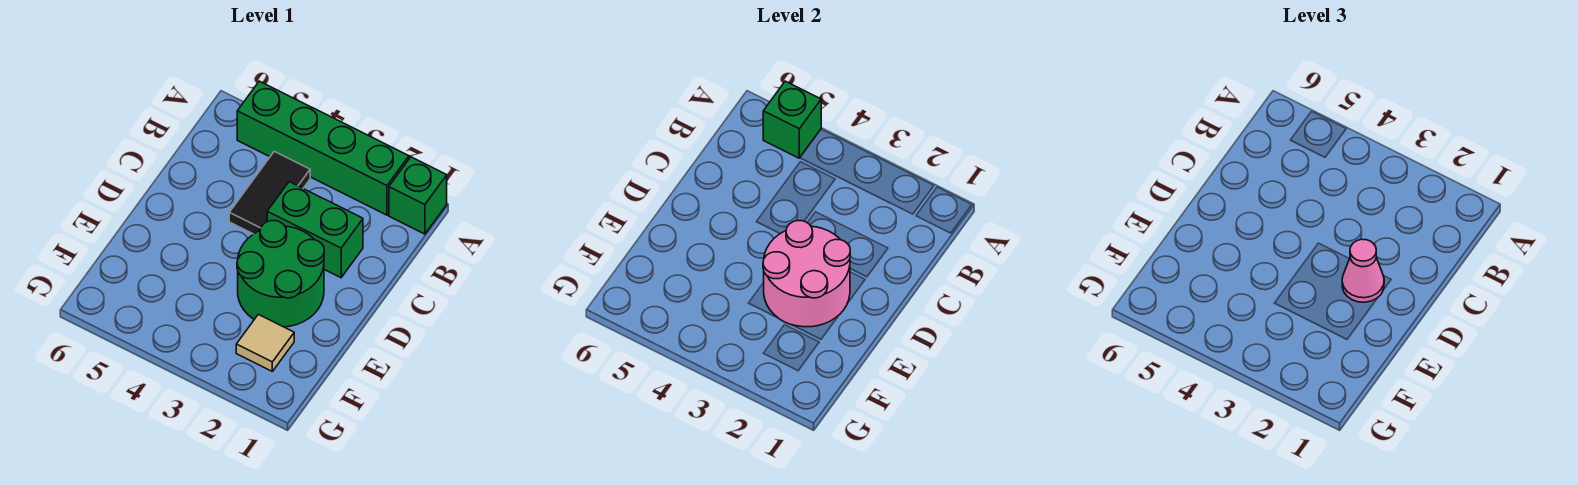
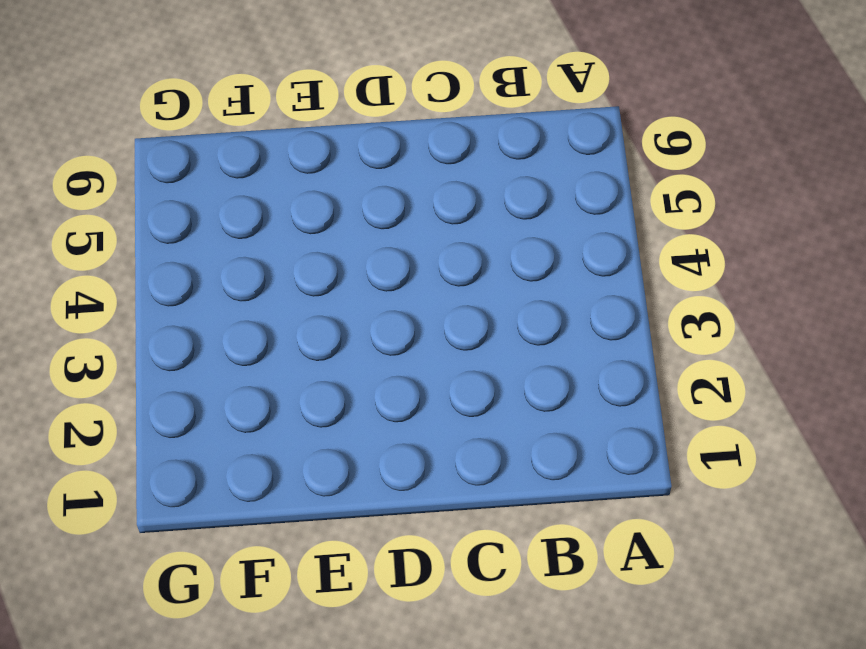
none -> green brick A1 level 1
none -> green brick A2:A5 level 1

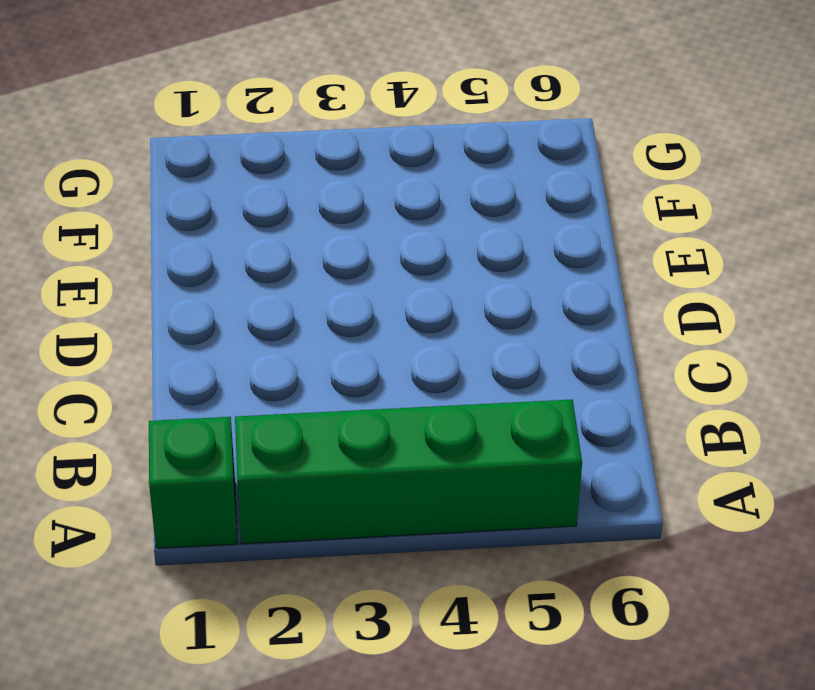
none -> black tile B4:C4 level 1
none -> green brick C2:C3 level 1

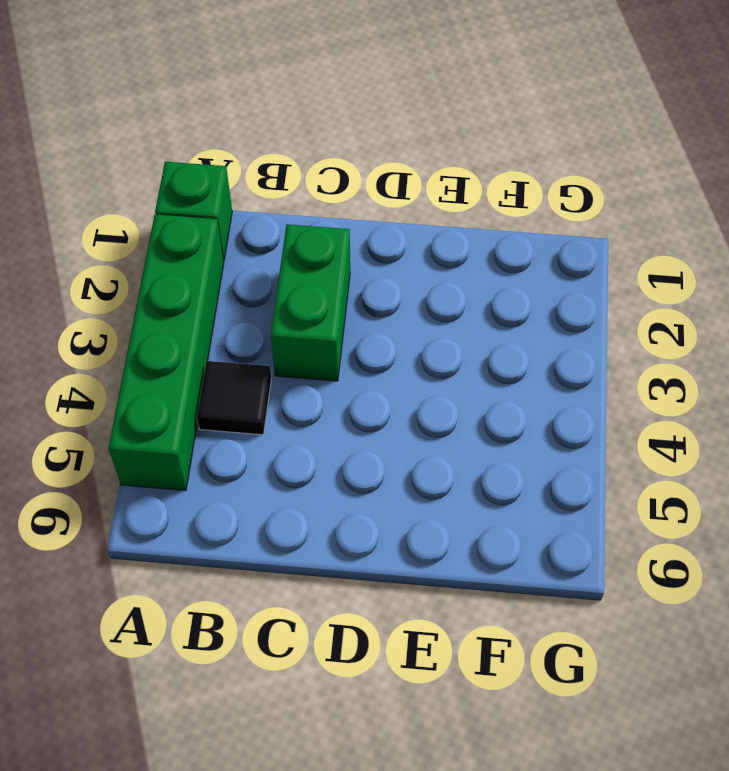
black tile B4 level 1 -> black tile B4:C4 level 1
none -> green round brick D2:E3 level 1
none -> tan tile F2 level 1

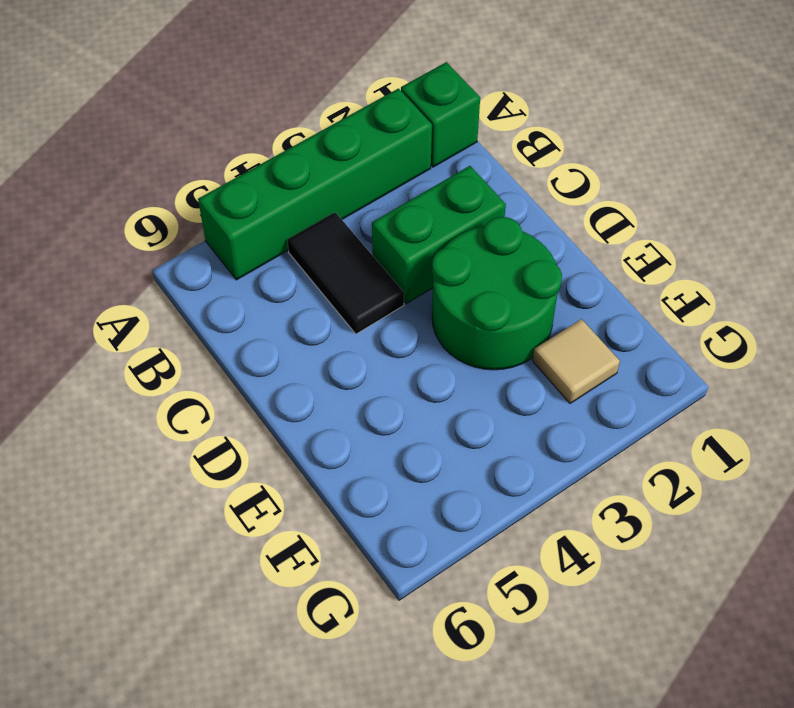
none -> green brick A5 level 2
none -> pink round brick D2:E3 level 2

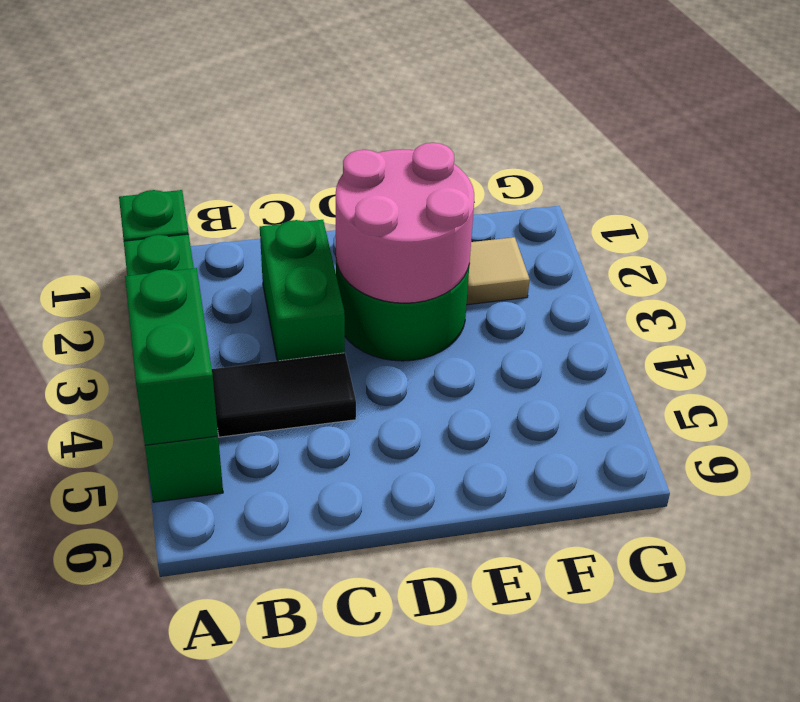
green brick A4:A5 level 2 -> green brick A5 level 2
none -> pink cone D2 level 3

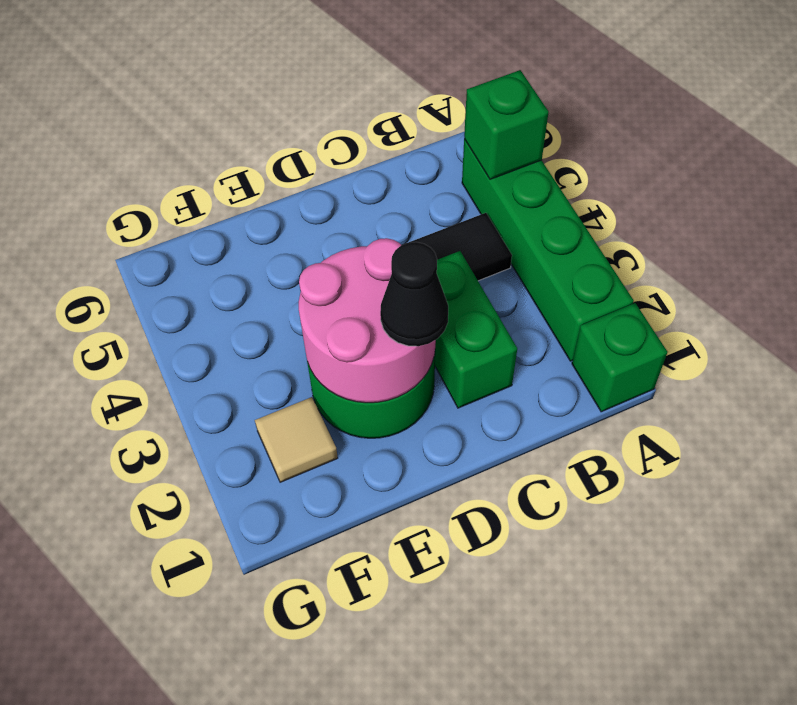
black cone D2 level 3 -> pink cone D2 level 3

